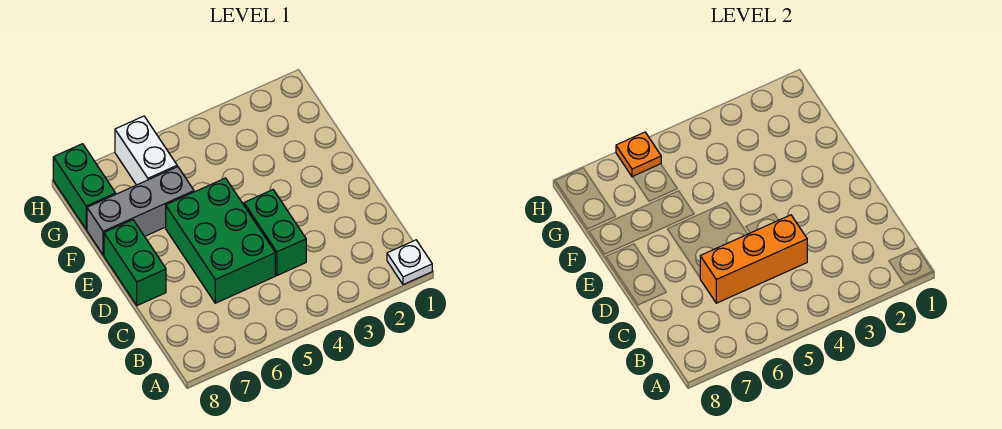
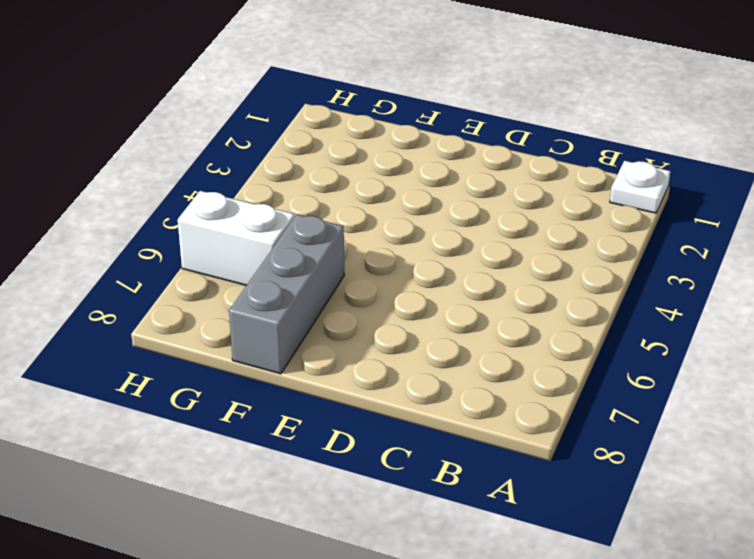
none -> green brick C4:D4 level 1
none -> green brick C5:E6 level 1

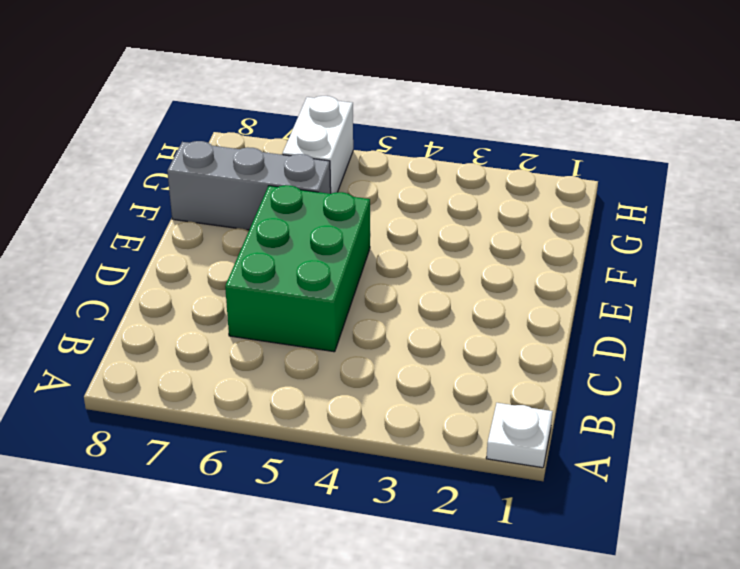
none -> green brick C4:D4 level 1
none -> green brick D8:E8 level 1

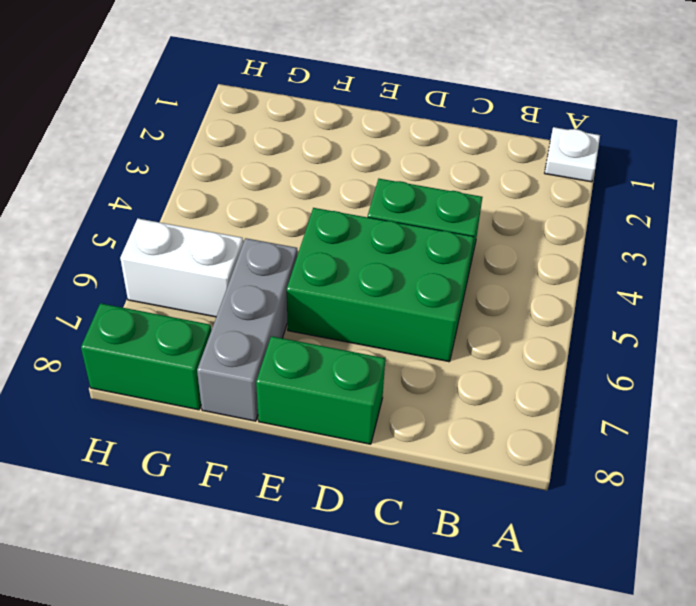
none -> orange brick C4:C6 level 2
none -> orange plate H6 level 2

